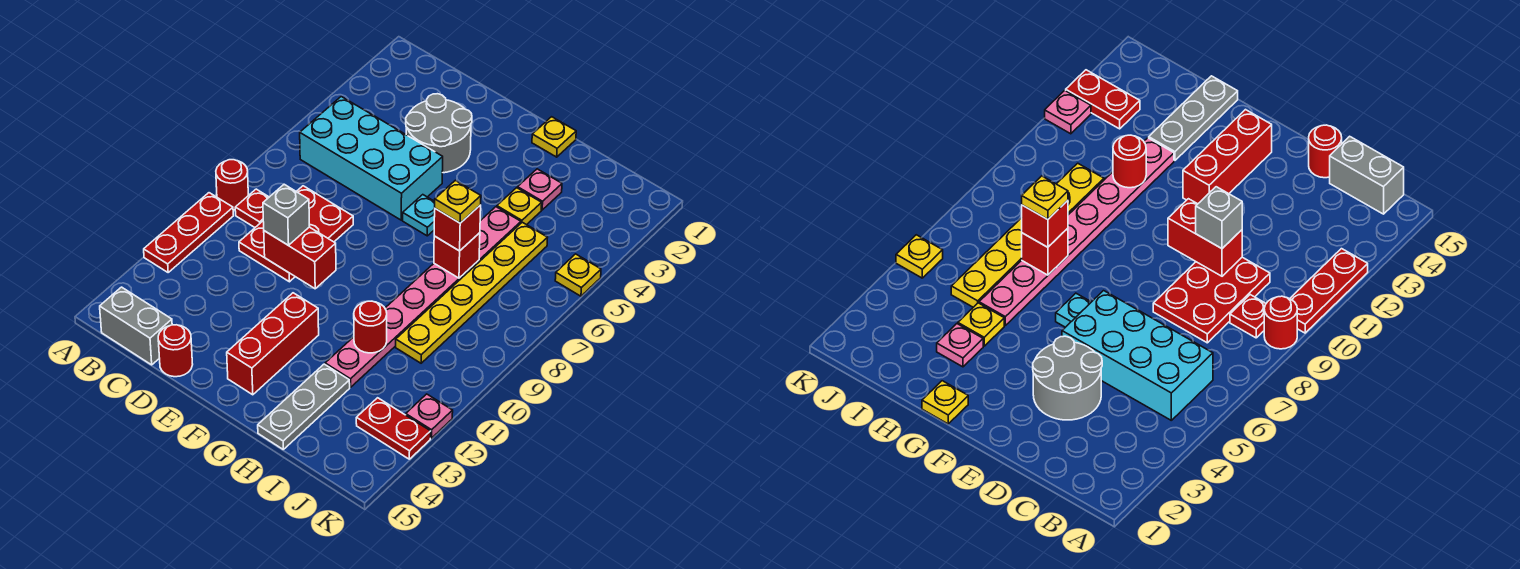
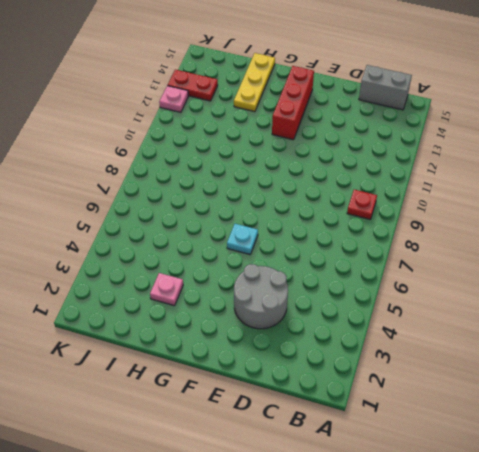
yellow plate H13:H15 level 1 -> grey plate H13:H15 level 1
none -> red round brick A9 level 1
none -> red plate A10:A12 level 1
none -> cyan brick B5:E6 level 1

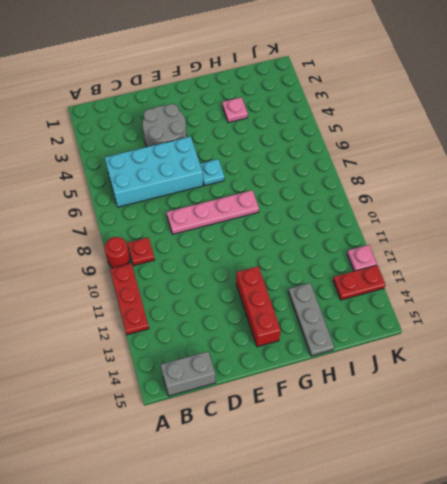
pink plate D8:G8 level 1 -> red plate C8:D10 level 1
none -> red round brick D15 level 1
none -> yellow plate G1 level 1
none -> yellow plate H4 level 1

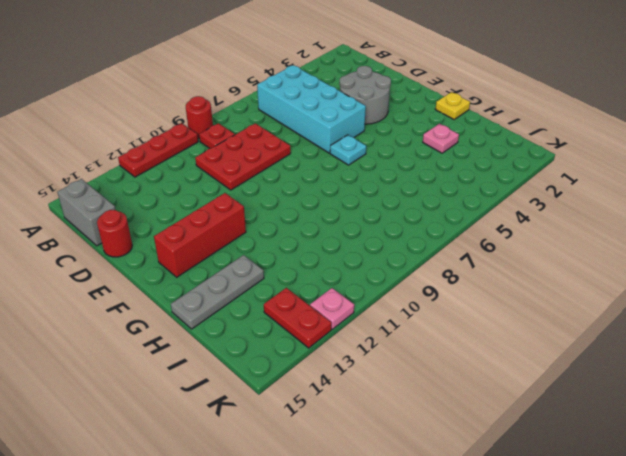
none -> yellow plate H4 level 1
none -> pink plate H5:H12 level 1
none -> yellow plate I5:I10 level 1

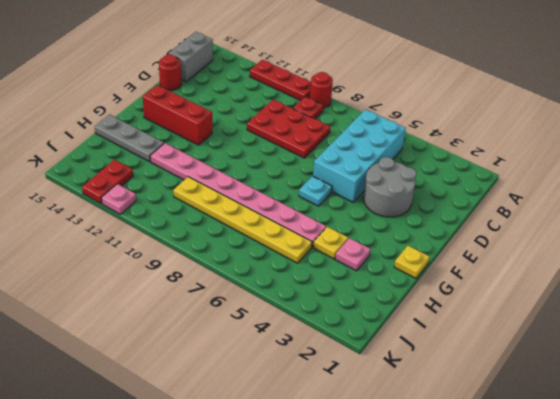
none -> yellow plate K5 level 1
none -> red brick D10:E10 level 2
none -> red brick H7 level 2

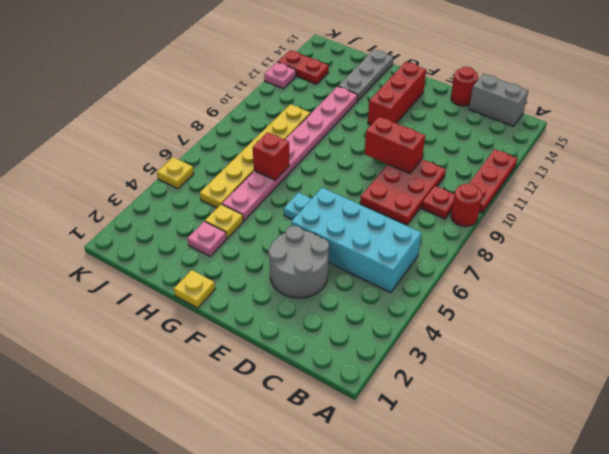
none -> red round brick H11 level 2
none -> grey brick D10 level 3
none -> red brick H7 level 3

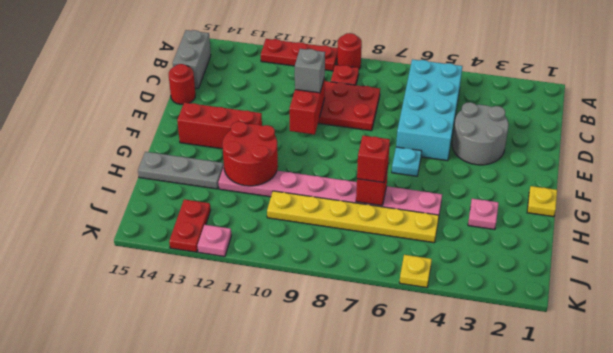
red round brick G11:H12 level 2 -> red round brick H11 level 2
none -> yellow plate H4 level 1
none -> yellow plate H7 level 4

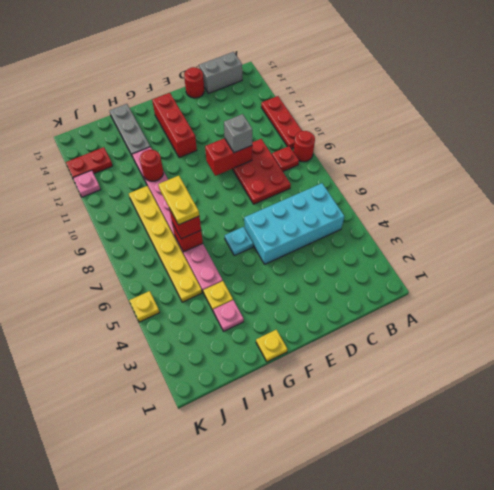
yellow plate H7:H8 level 4 -> yellow plate H7 level 4
none -> grey round brick D3:E4 level 1

